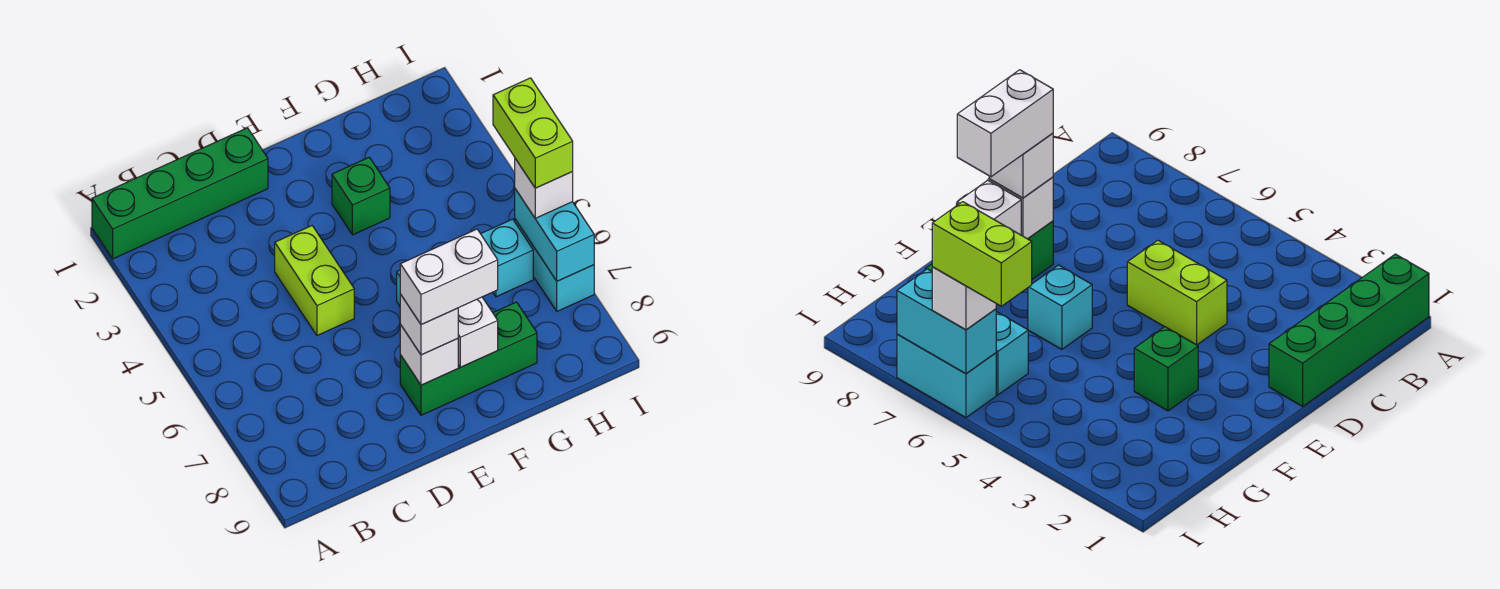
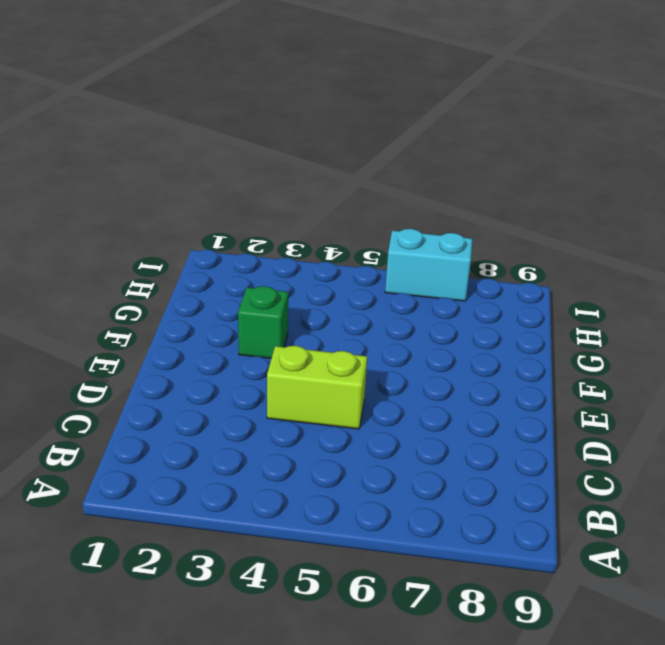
none -> green brick A1:D1 level 1
none -> green brick E8:G8 level 1
none -> cyan brick F6 level 1

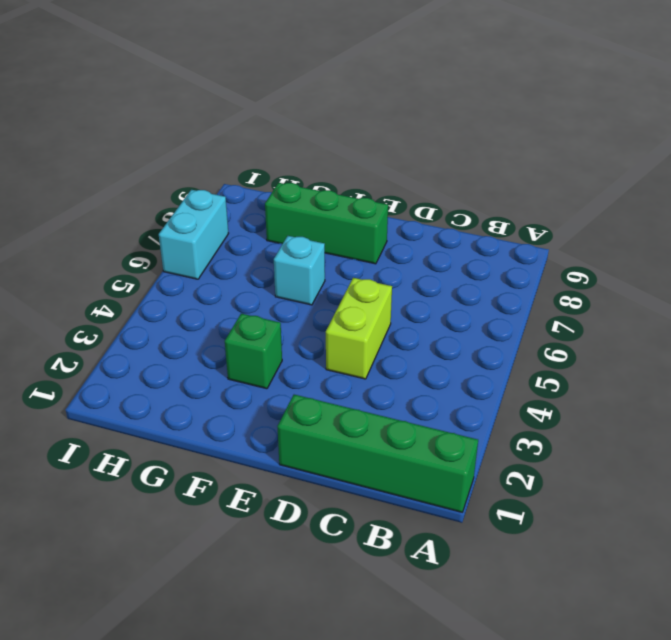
none -> cyan brick H6 level 1
none -> white brick E8 level 2
none -> white brick F8 level 2

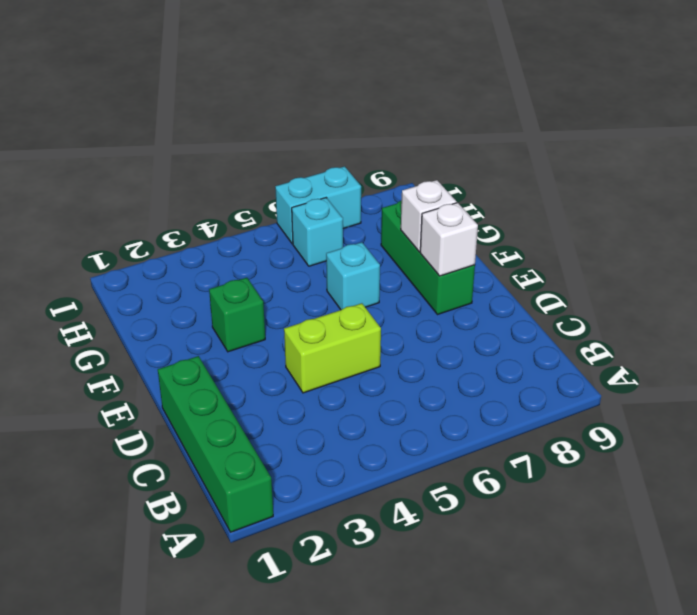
none -> cyan brick I6:I7 level 2
none -> white brick E8 level 3
none -> white brick I6 level 3

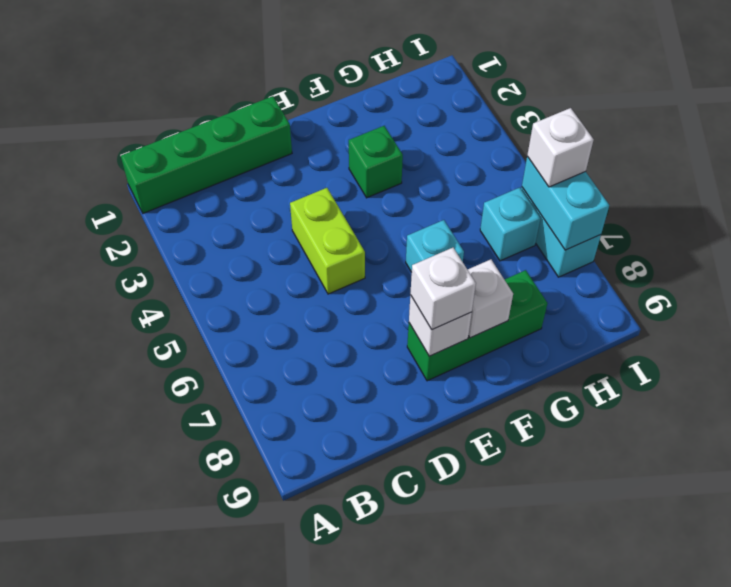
none -> white brick E8:F8 level 4
none -> lime brick I5:I6 level 4

